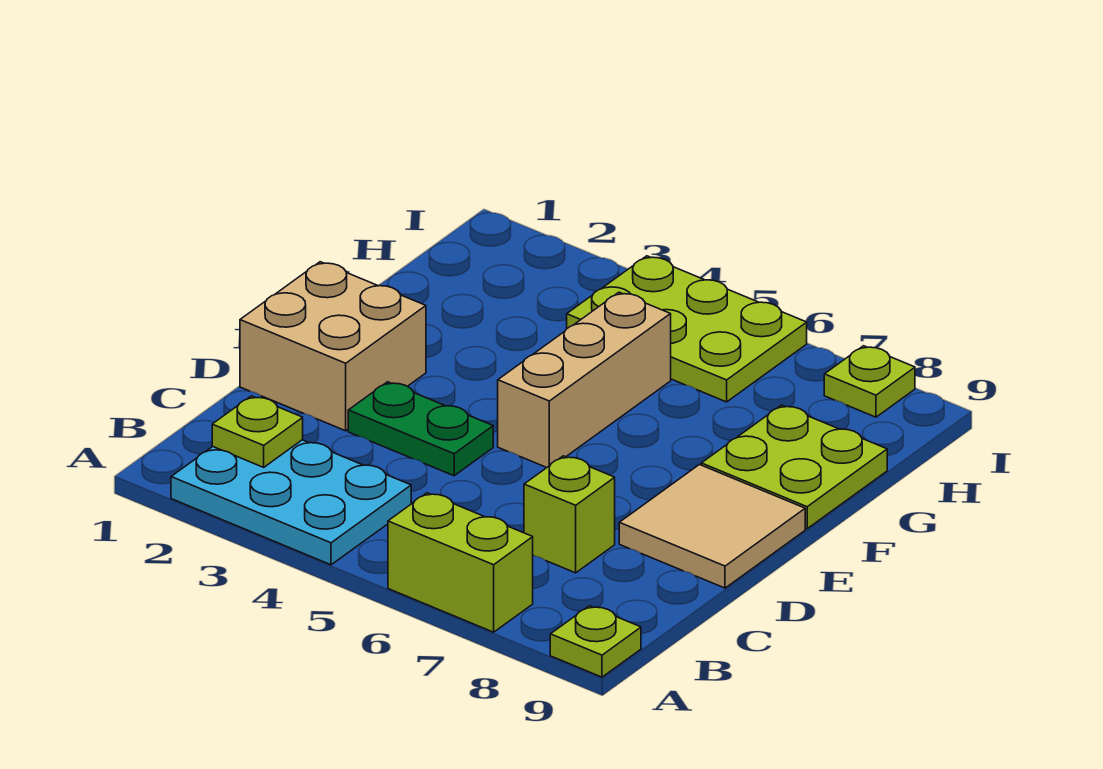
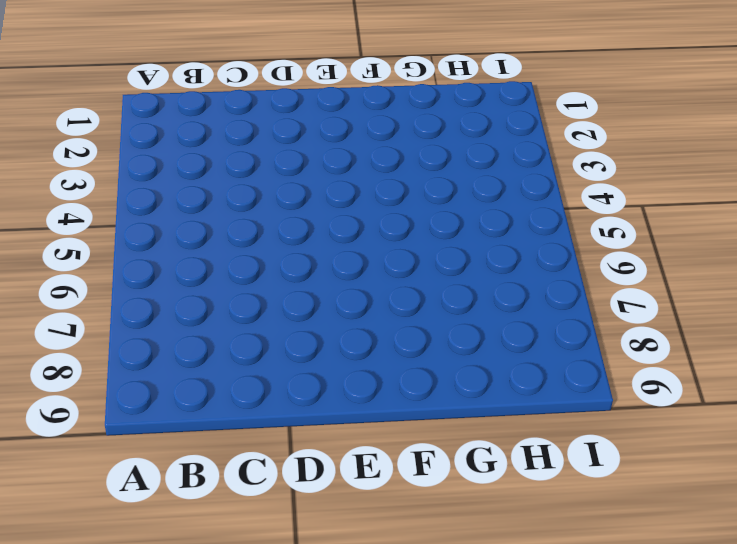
none -> cyan plate A2:B4 level 1
none -> lime brick A6:A7 level 1
none -> lime plate A9 level 1

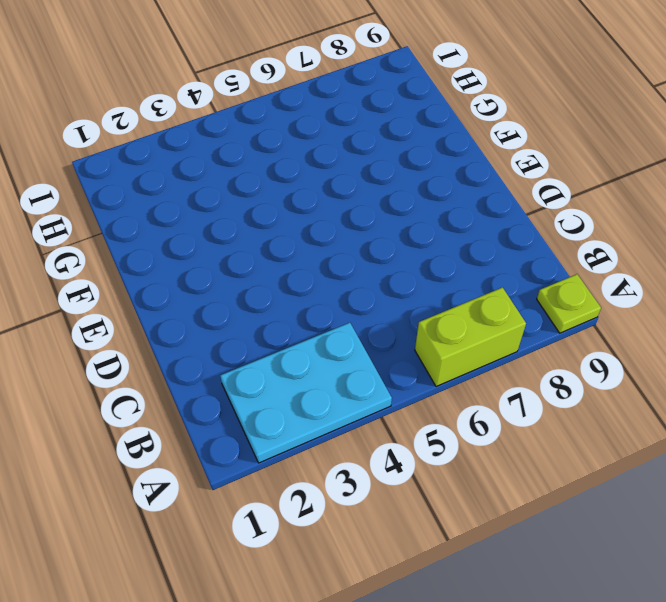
none -> lime brick C7 level 1
none -> tan brick D1:E2 level 1
none -> green plate D3:D4 level 1

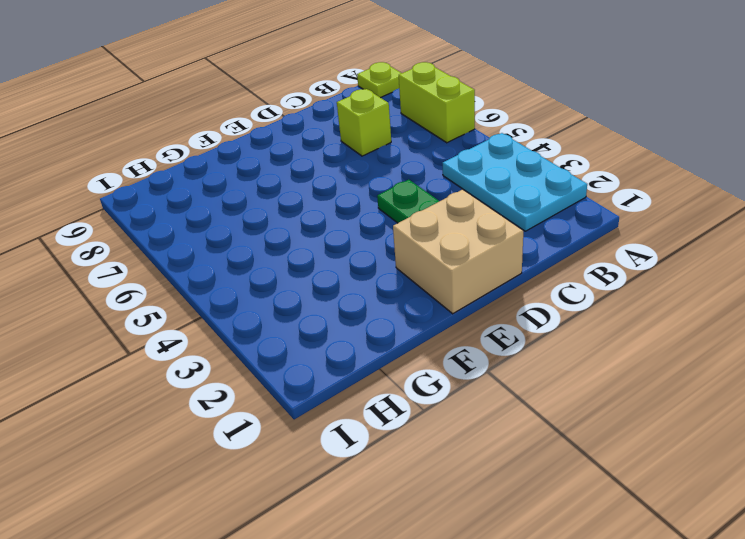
none -> tan tile D8:E9 level 1
none -> tan brick E5:G5 level 1
none -> lime plate F8:G9 level 1

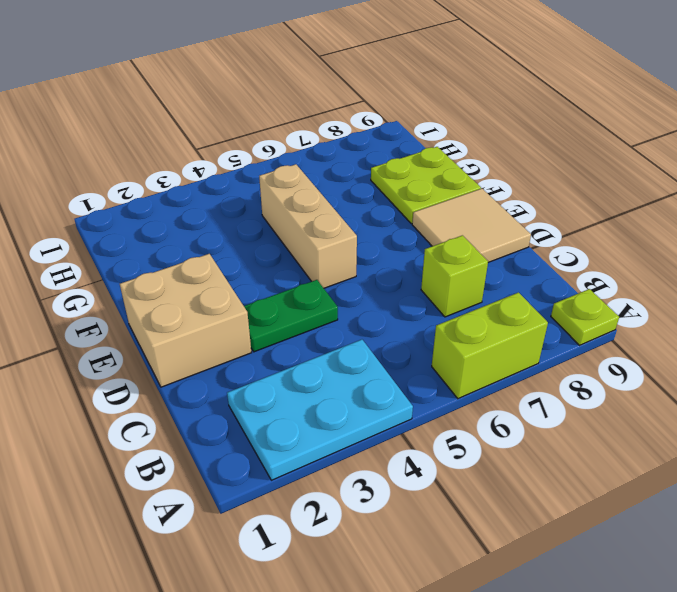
none -> lime plate H4:I6 level 1
none -> lime plate I8 level 1
none -> lime plate B2 level 2

